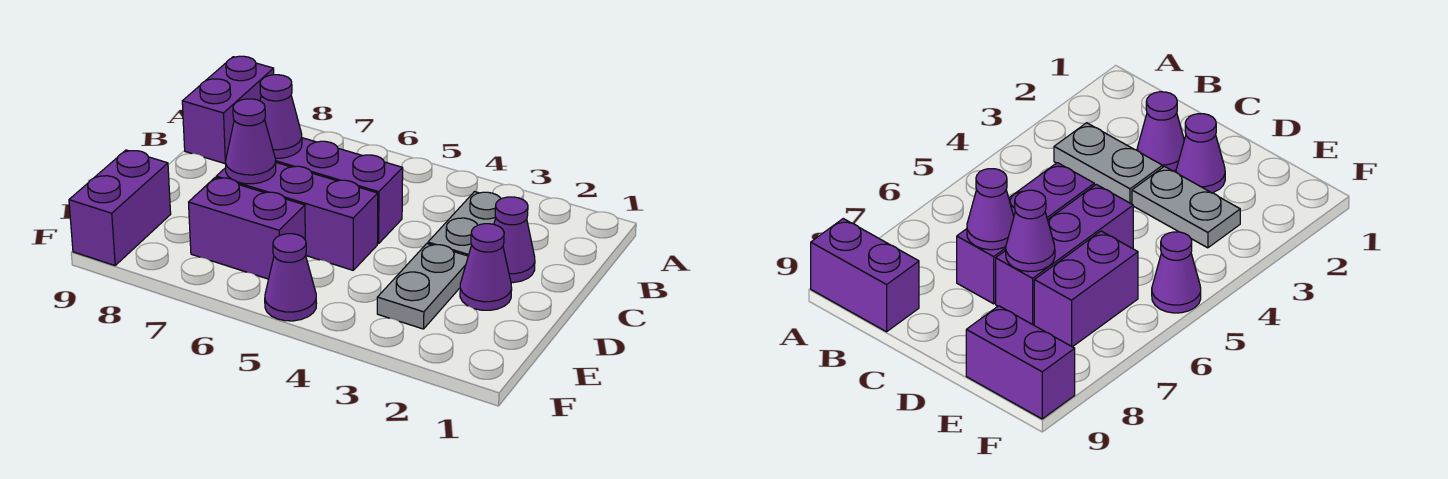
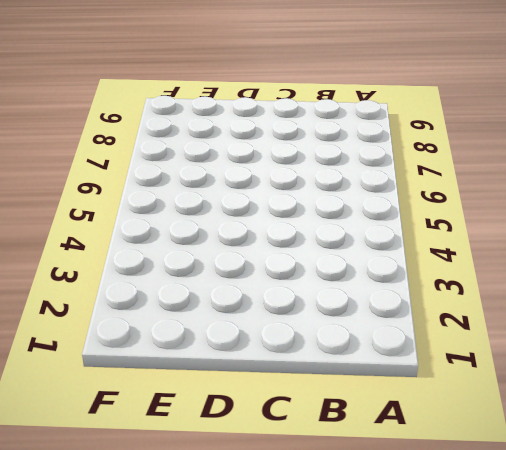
none -> purple brick A9:B9 level 1
none -> grey plate B3:C3 level 1
none -> purple cone C2 level 1

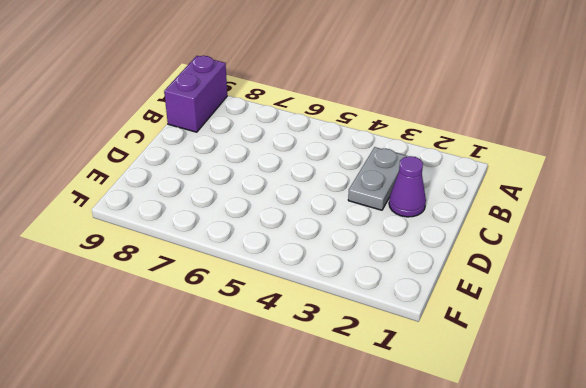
none -> purple brick C5:C7 level 1
none -> purple cone D2 level 1
none -> grey plate D3:E3 level 1

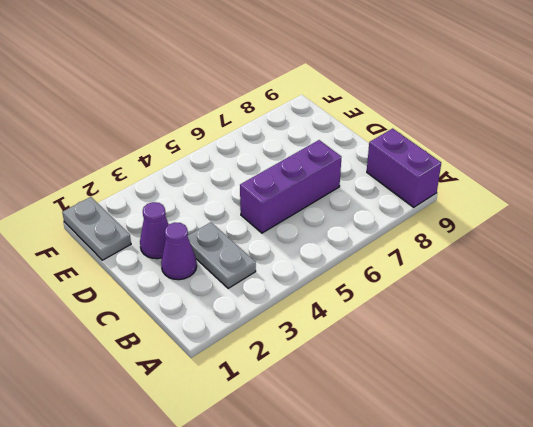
grey plate E1:F1 level 1 -> grey plate D3:E3 level 1
none -> purple brick D5:D7 level 1
none -> purple brick E6:E7 level 1
none -> purple brick E9:F9 level 1

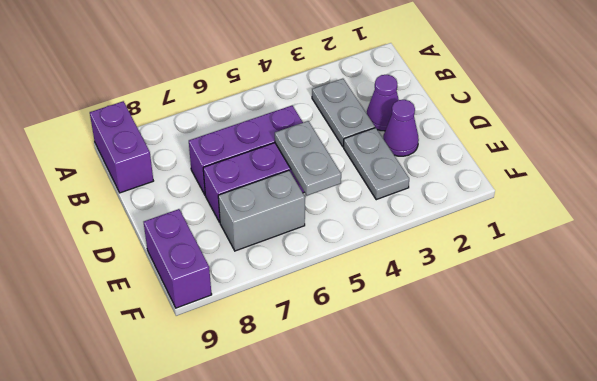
grey plate D5:E5 level 2 -> none
grey brick E6:E7 level 1 -> purple brick E6:E7 level 1
none -> purple cone F5 level 1
none -> purple cone C7 level 2
none -> purple cone D7 level 2

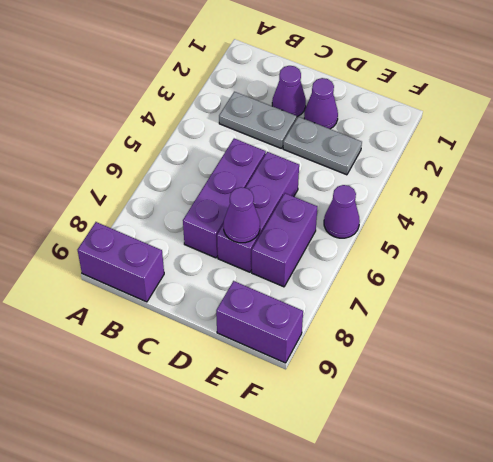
none -> purple cone C7 level 2

